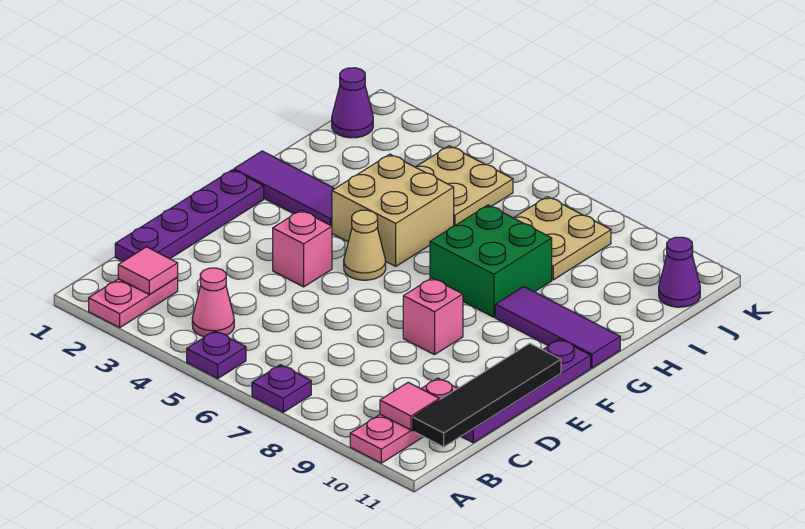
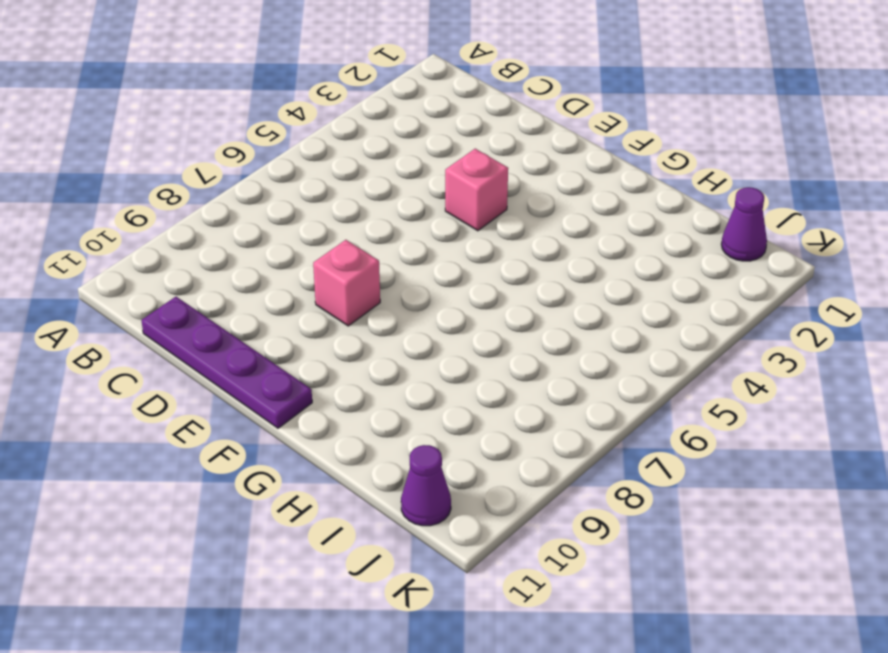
none -> pink plate A2:B2 level 1
none -> purple plate A5 level 1
none -> purple plate A7 level 1

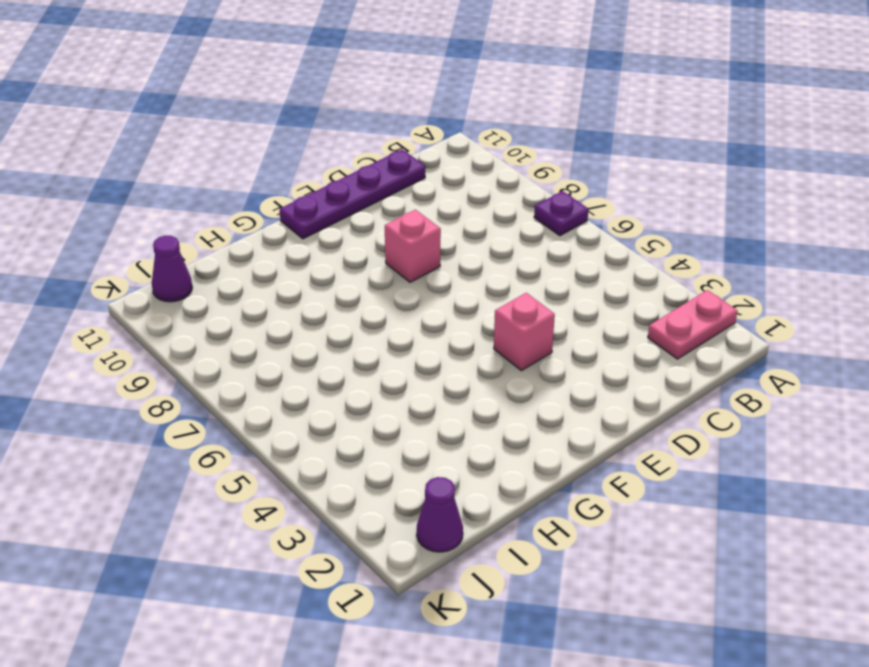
none -> purple plate A5 level 1
none -> pink plate A10:C10 level 1
none -> pink cone B4 level 1

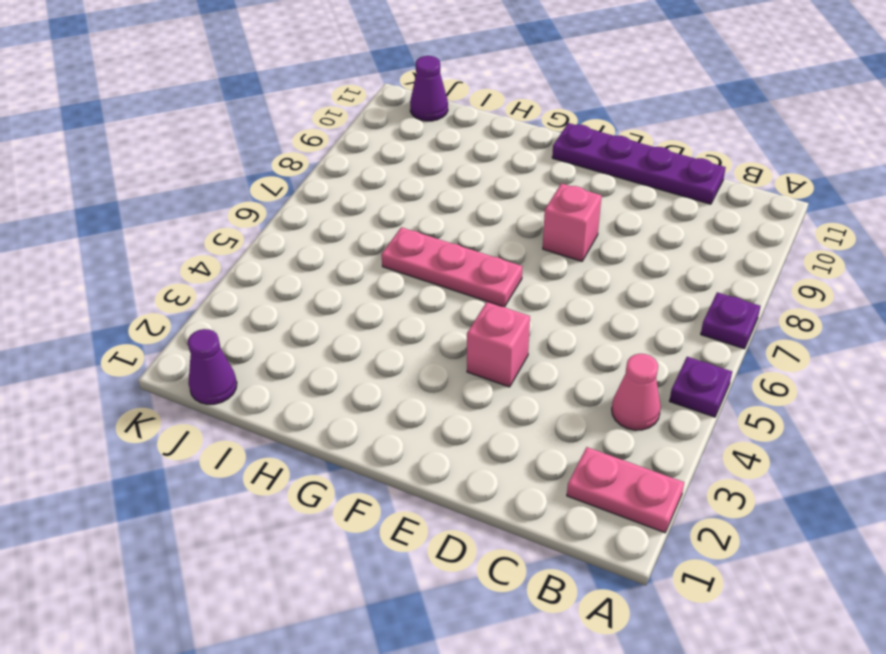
pink plate F6:H6 level 1 -> pink plate A10:C10 level 1
none -> purple plate C1:F1 level 1
none -> tan cone F5 level 1
none -> purple tile G1:G3 level 1

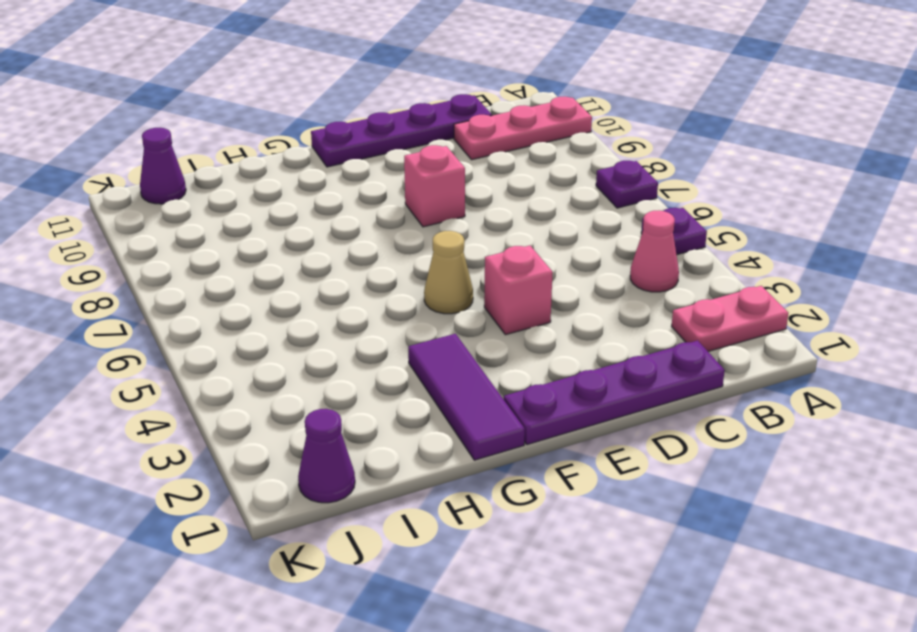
none -> tan brick G4:H5 level 1
none -> green brick G7:H8 level 1
none -> purple tile G9:G11 level 1

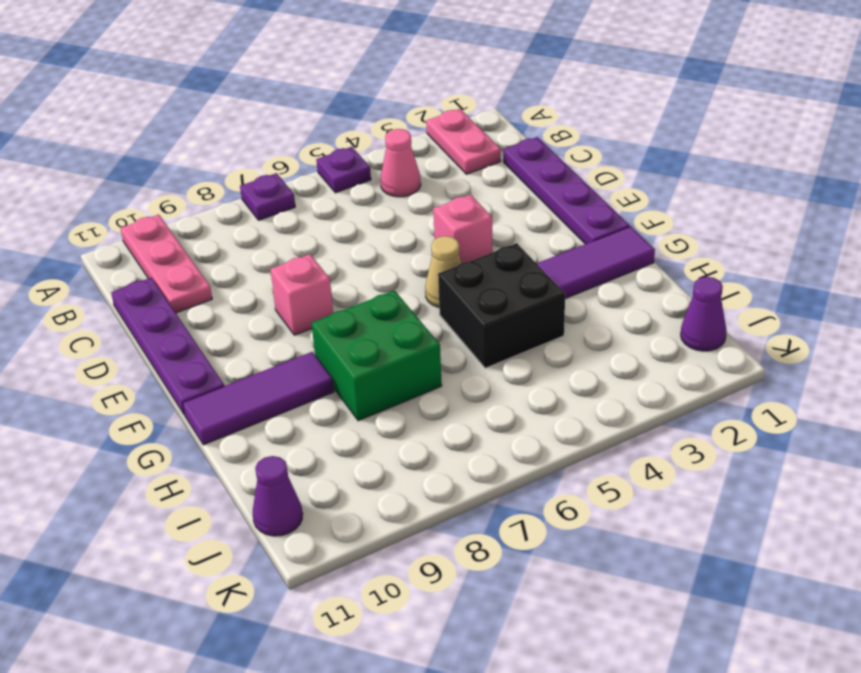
black brick G4:H5 level 1 -> tan brick G4:H5 level 1
none -> tan plate I4:J5 level 1
none -> tan plate I7:J8 level 1
none -> pink tile B2 level 2

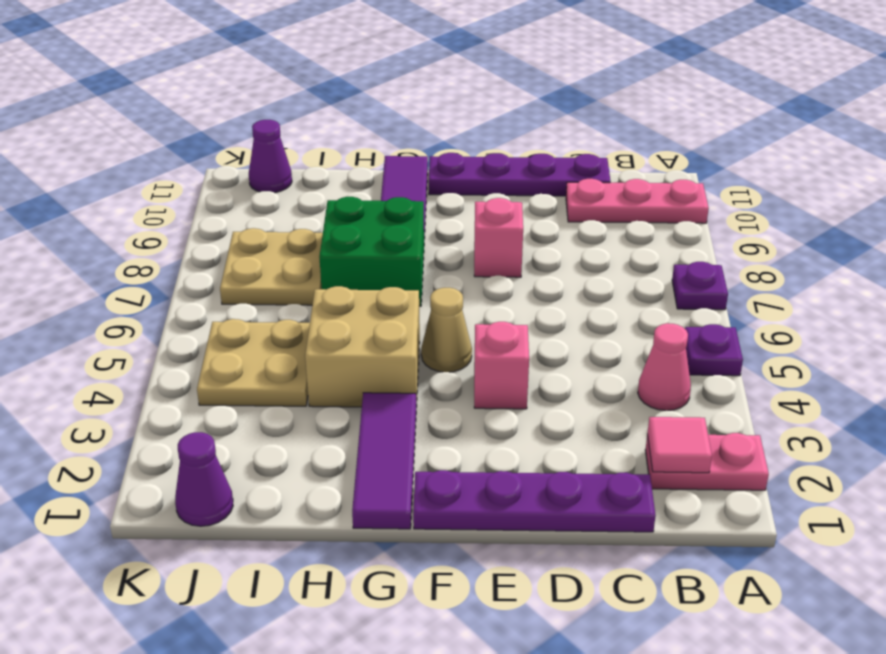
none -> pink tile B10 level 2
none -> black tile B11:E11 level 2

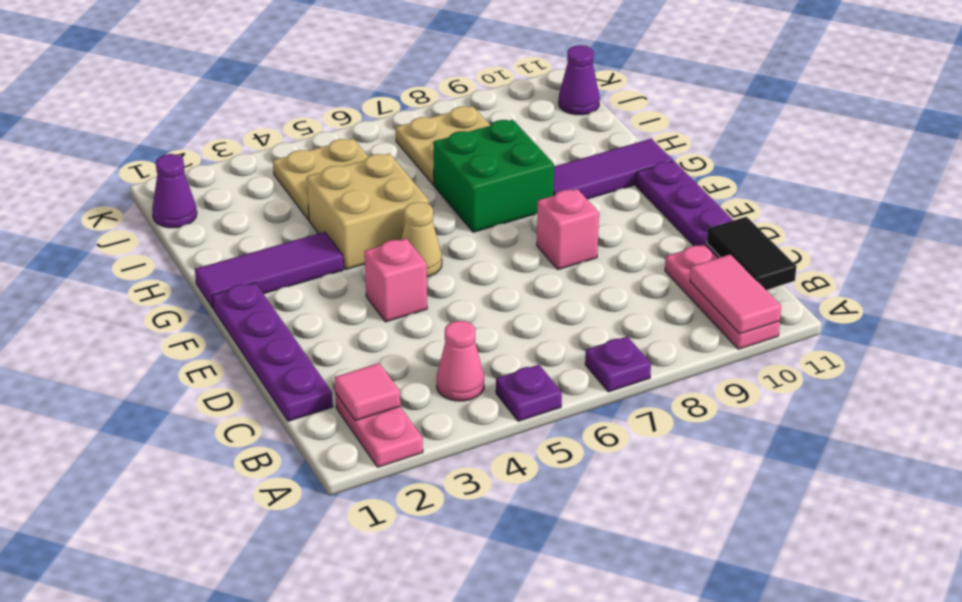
pink tile A10:B10 level 2 -> pink tile B10 level 2
black tile B11:C11 level 2 -> black tile B11:E11 level 2

